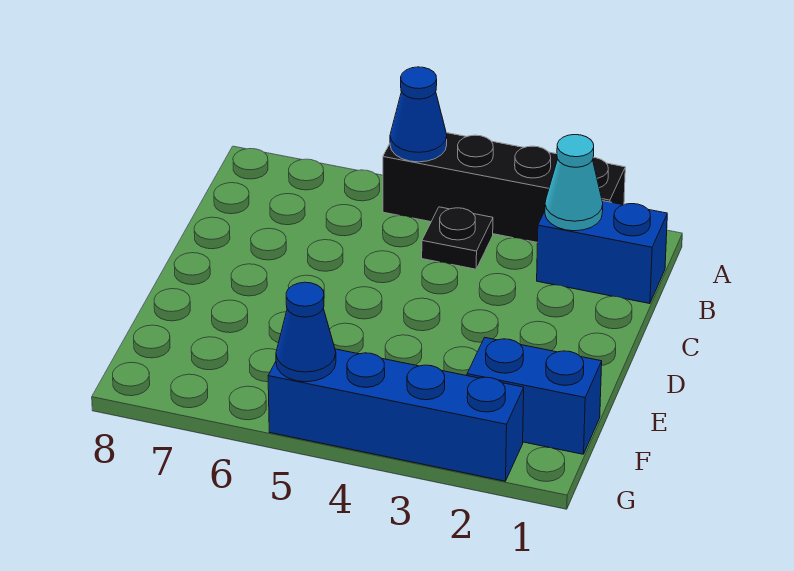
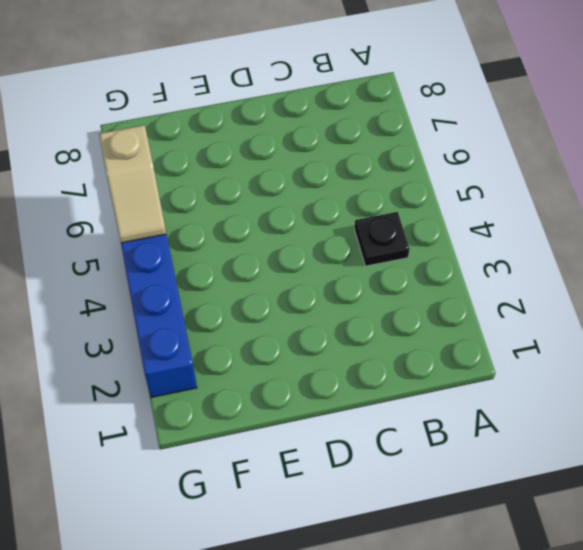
tan slope G5:G6 level 2 top 6 -> blue cone G5 level 2
none -> black brick A2:A5 level 1
none -> blue brick B1:B2 level 1

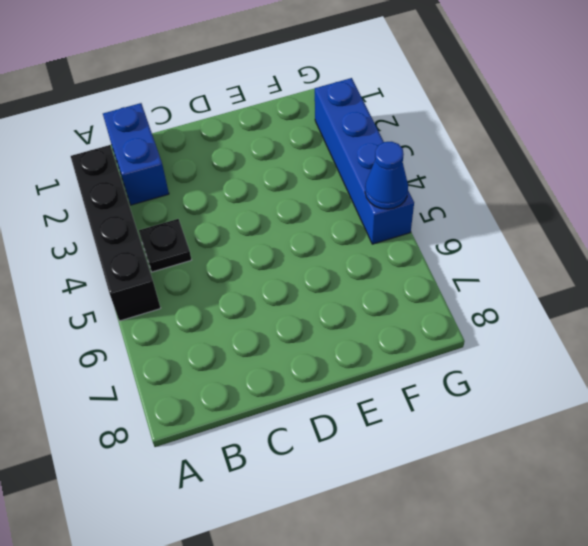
none -> blue brick F1:F2 level 1
none -> blue cone A5 level 2

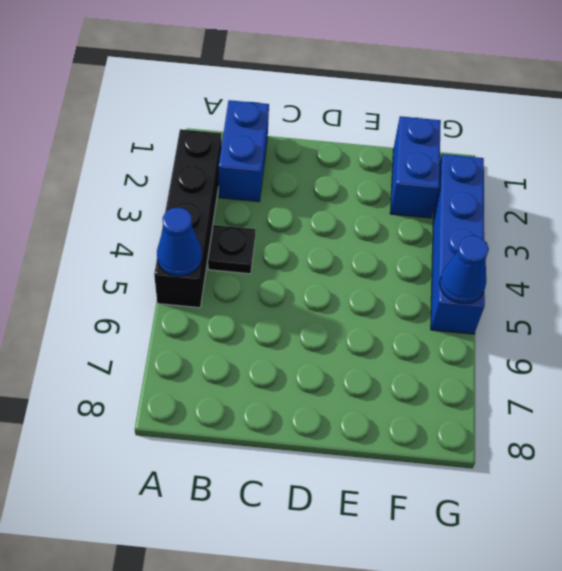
none -> cyan cone B2 level 2

